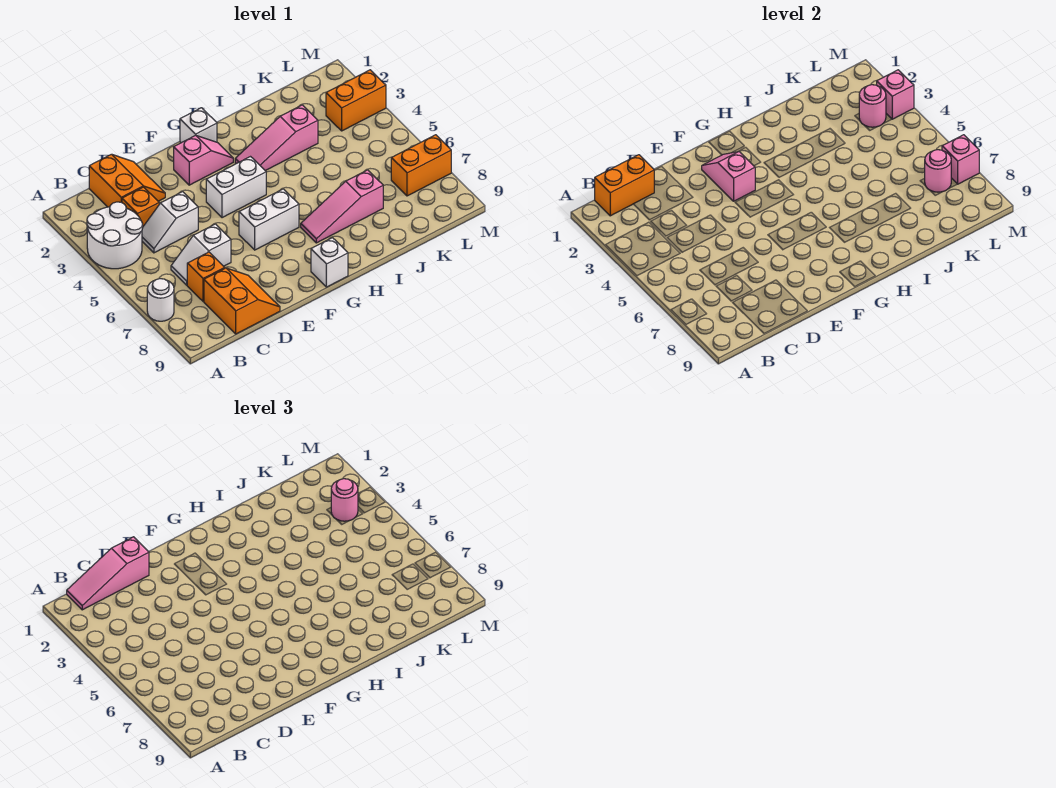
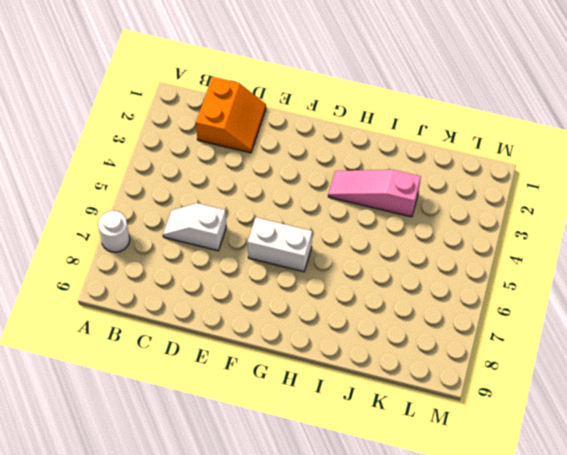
none -> white round brick A3:B4 level 1
none -> orange brick C3 level 1
none -> white slope C4:D4 level 1 top D

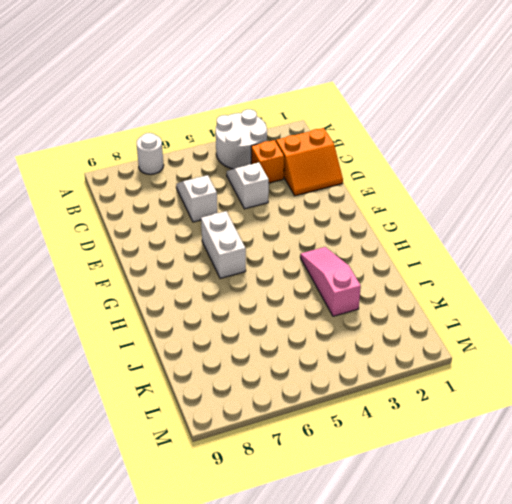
none -> orange brick C7 level 1
none -> orange slope C8:D9 level 1 top C
none -> pink slope F2:G2 level 1 top F

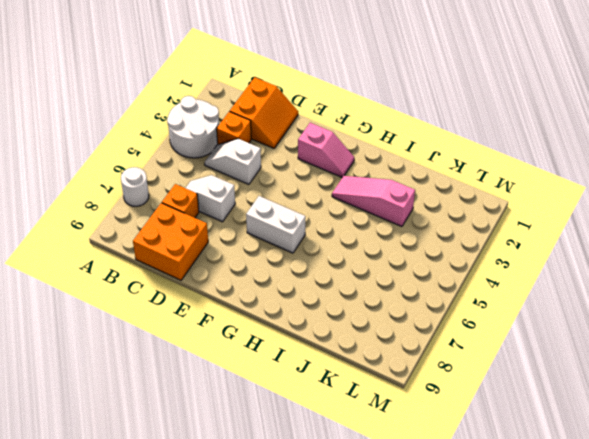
orange brick C8:D9 level 1 -> orange slope C8:D9 level 1 top C
none -> white brick F4:G4 level 1
none -> white brick G1 level 1
none -> white brick G9 level 1

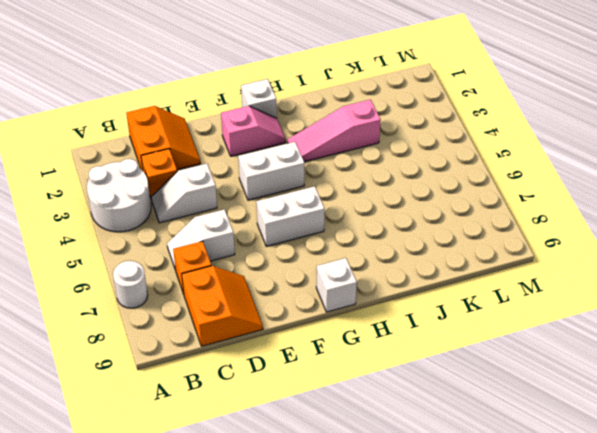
none -> pink slope H7:J7 level 1 top J
none -> orange brick L3:M3 level 1
none -> orange brick L7:M7 level 1

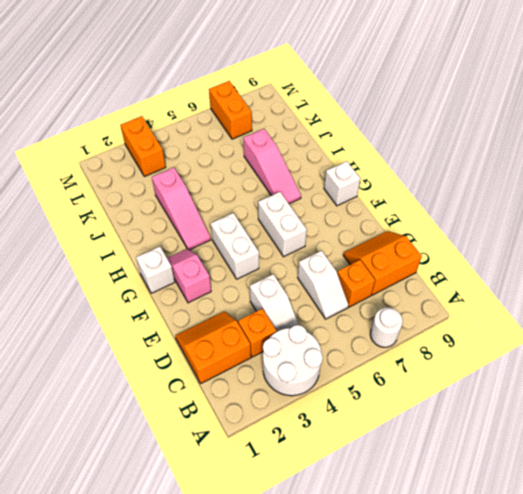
none -> orange brick B1:C1 level 2
none -> pink slope F2:F3 level 2 top 3
none -> pink round brick L3 level 2

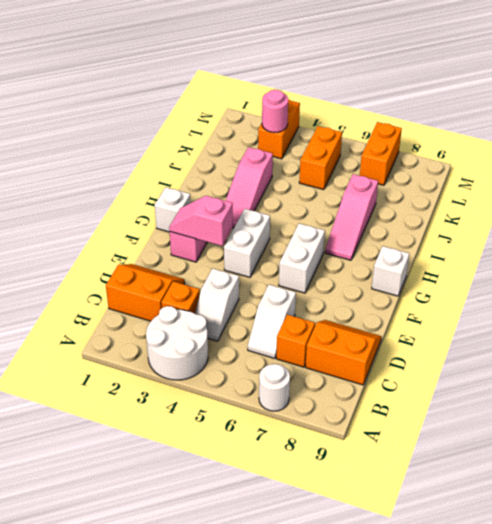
orange brick K5:L5 level 1 -> orange brick B1:C1 level 2
none -> pink round brick L7 level 2
none -> pink brick M3 level 2
none -> pink brick M7 level 2

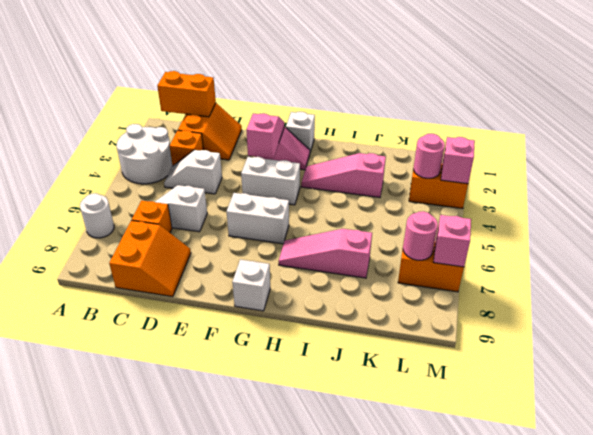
none -> pink slope B1:D1 level 3 top D
none -> pink round brick L3 level 3

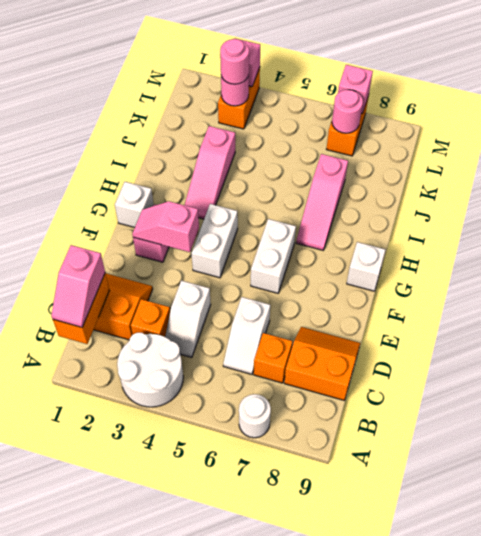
pink slope B1:C1 level 3 top C -> pink slope B1:D1 level 3 top D

